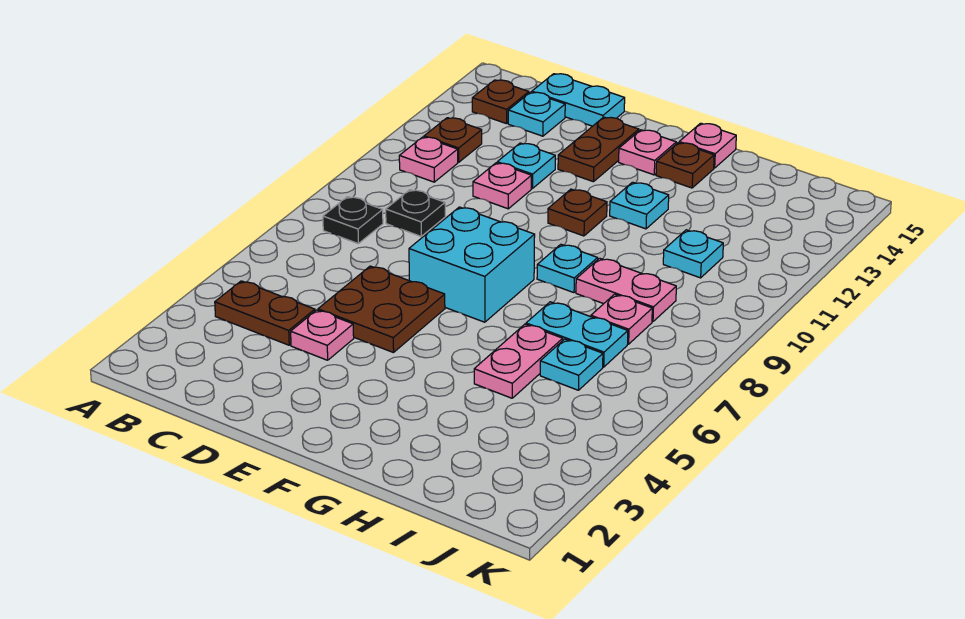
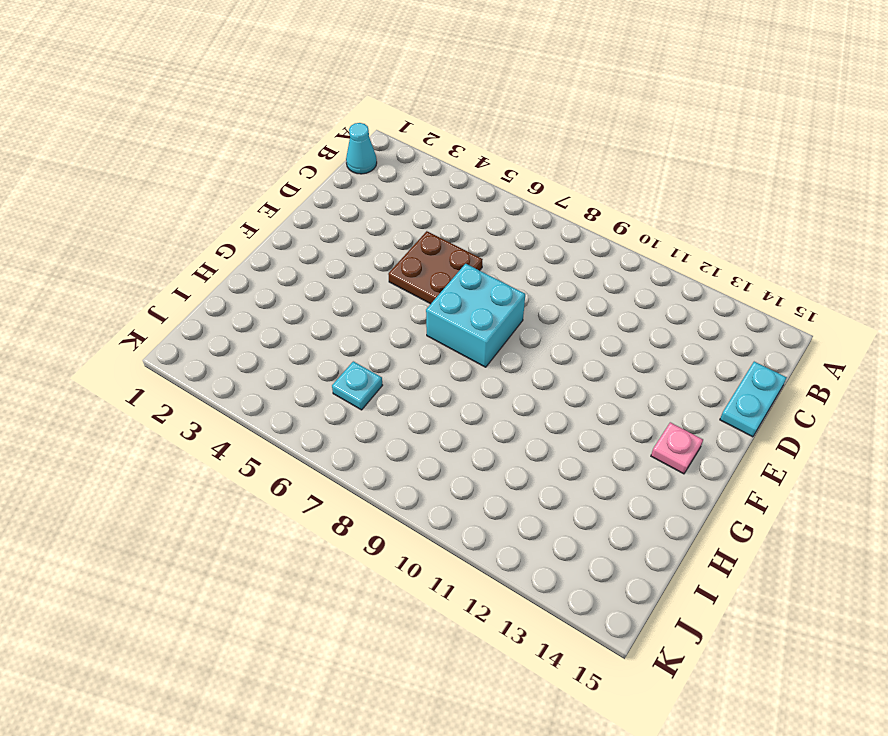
cyan cone B1 level 1 -> none
none -> brown plate B4:C4 level 1
none -> black plate B8 level 1
none -> pink plate B11 level 1

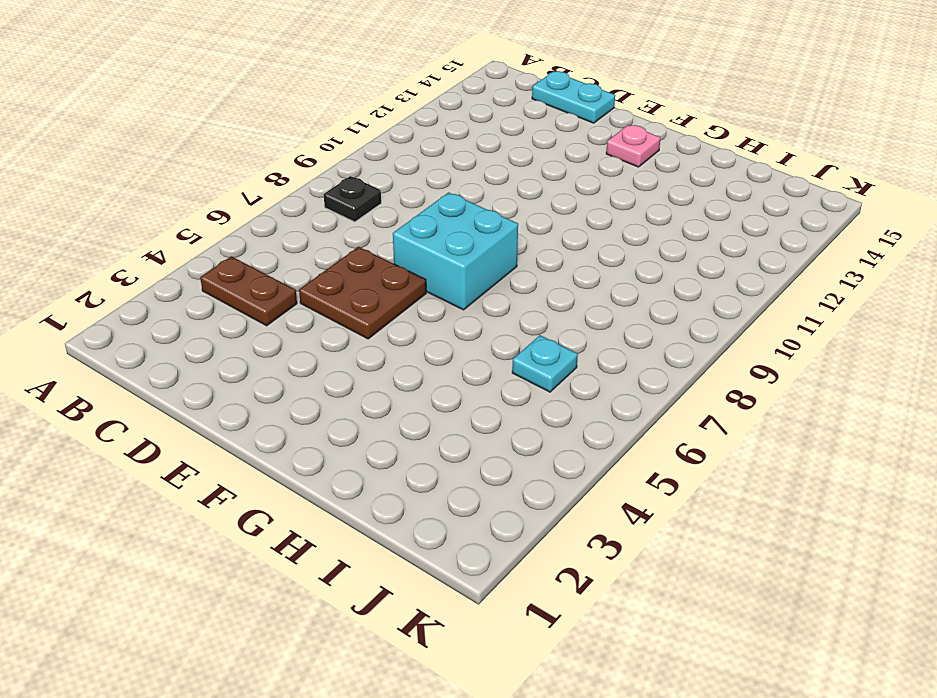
none -> pink plate B11 level 1
none -> brown plate B12 level 1
none -> brown plate B14 level 1

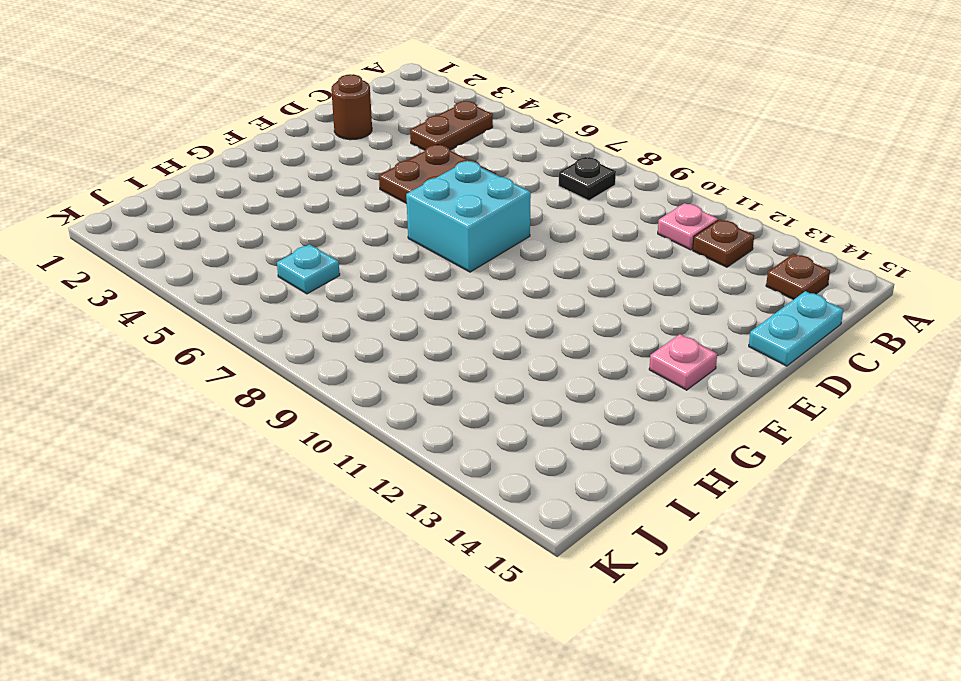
brown round brick D2 level 1 -> none
none -> black plate C9 level 1
none -> cyan plate C14 level 1
none -> pink plate D4 level 1

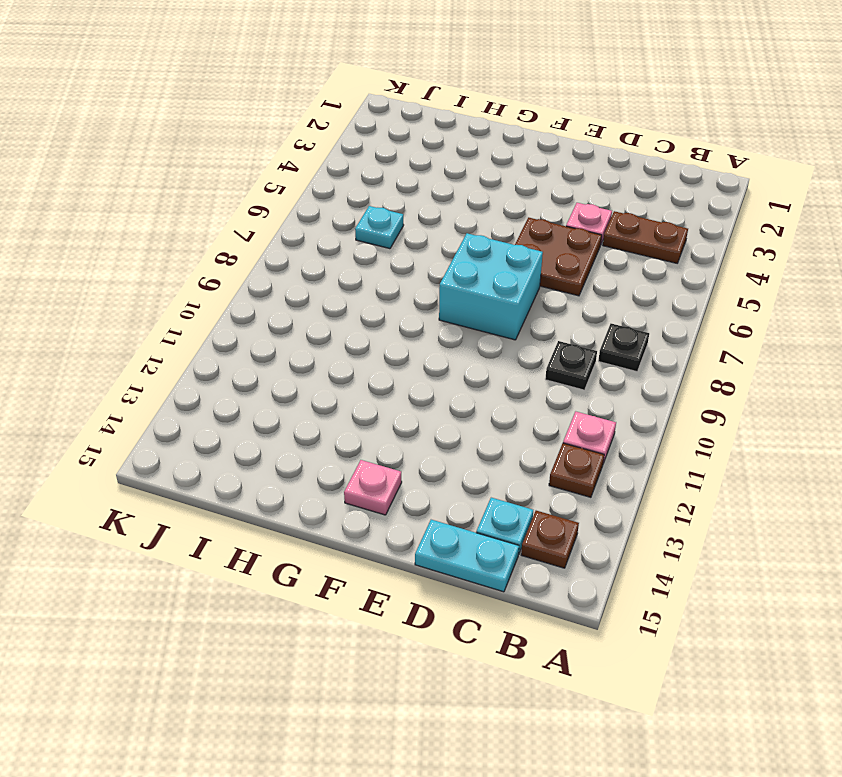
none -> pink plate D11 level 1
none -> cyan plate D12 level 1
none -> brown plate E13:E14 level 1

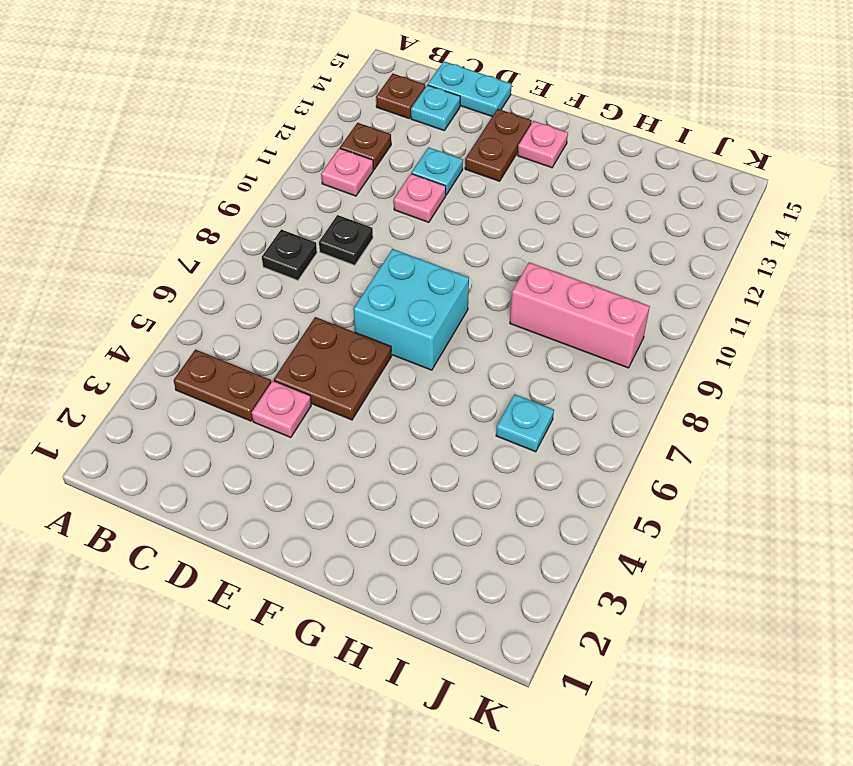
pink brick H9:J9 level 1 -> pink plate H9:I9 level 1
none -> brown plate F11 level 1
none -> cyan plate G9 level 1
none -> cyan plate G12 level 1

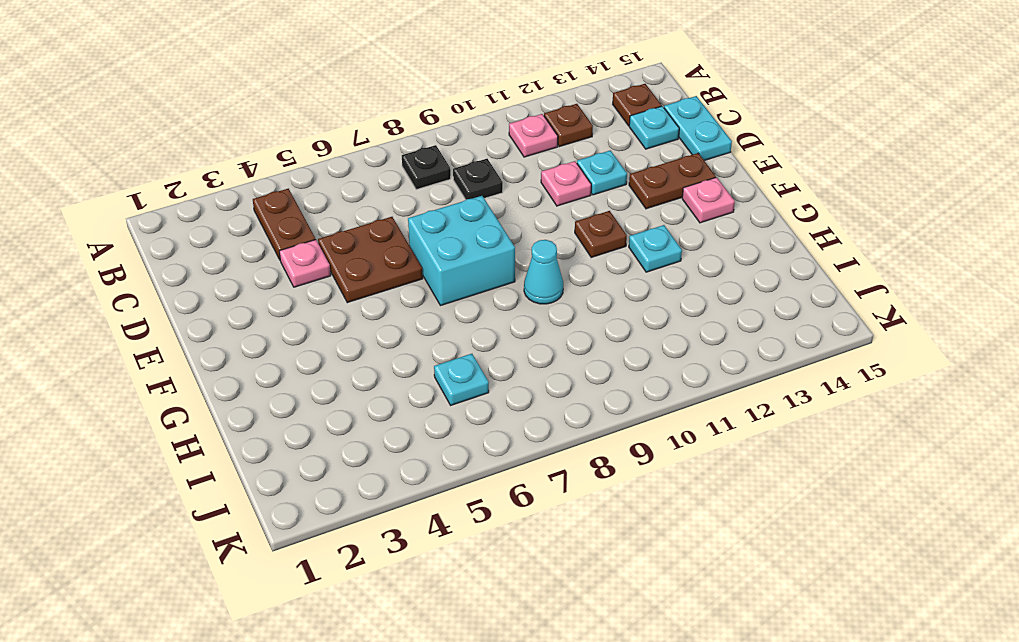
cyan cone G9 level 1 -> cyan plate G9 level 1
none -> brown plate G14 level 1
none -> pink plate G15 level 1
none -> pink plate H5:H6 level 1

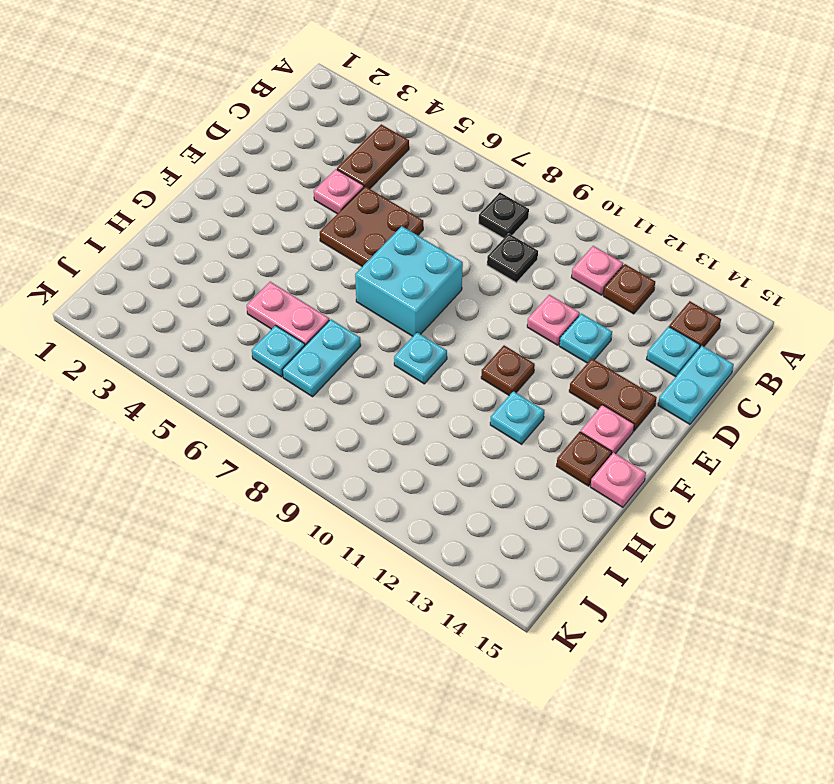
none -> pink plate H9:I9 level 1
none -> pink plate I8 level 1
none -> cyan plate I11 level 1

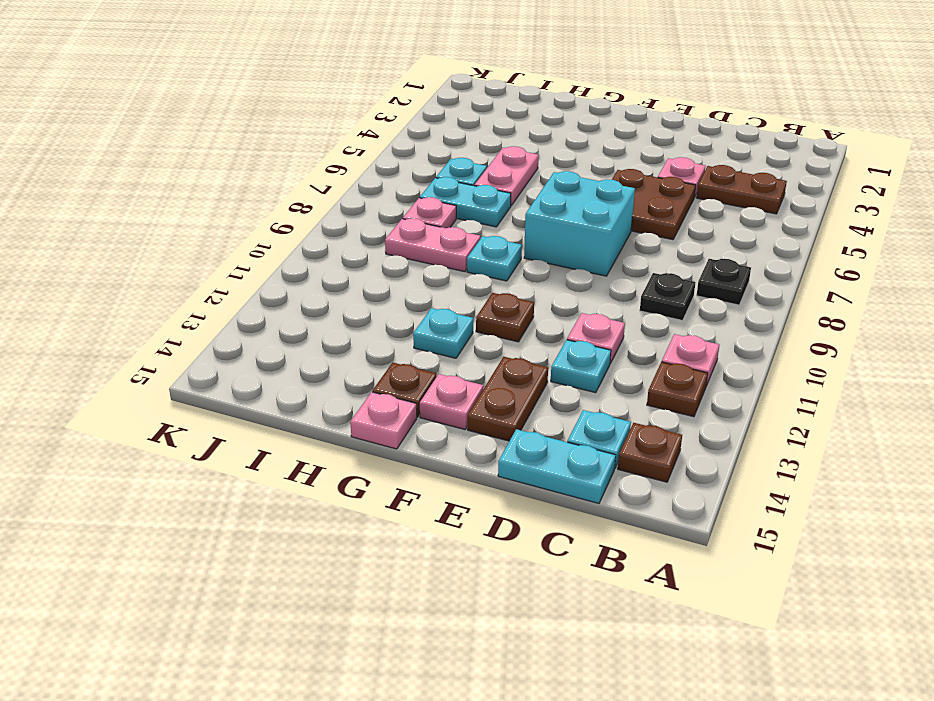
none -> cyan plate I11 level 1

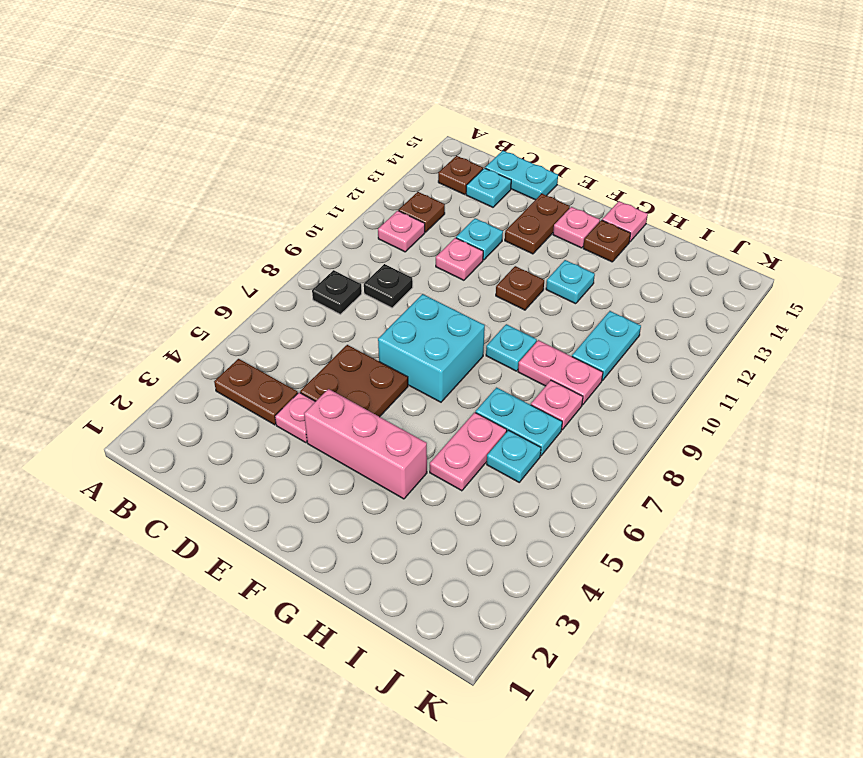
pink brick E4:G4 level 1 -> none
cyan plate I10:I11 level 1 -> cyan plate I11 level 1

